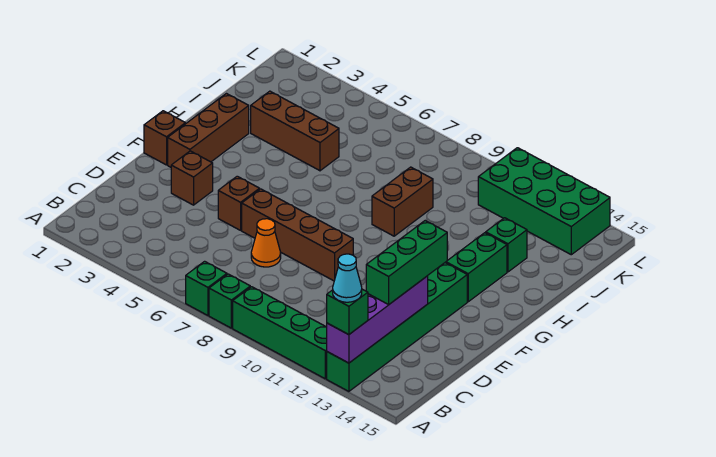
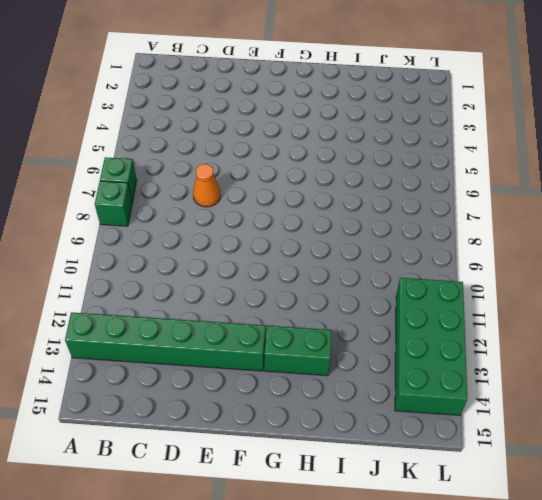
none -> green brick A9:A12 level 1
none -> brown brick E3 level 1
none -> brown brick E5 level 1

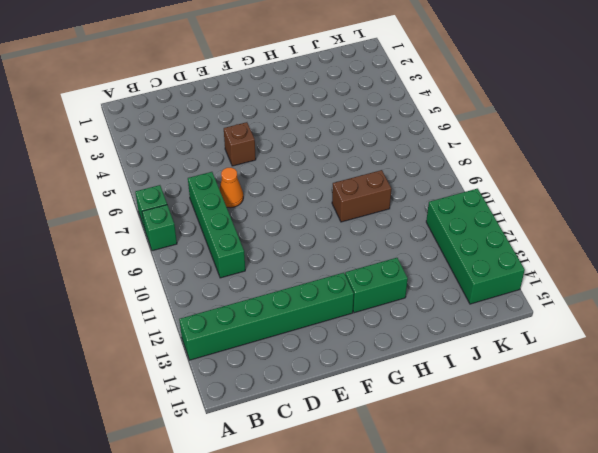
green brick C7:C10 level 1 -> green brick A9:A12 level 1
none -> brown brick E3 level 1
none -> brown brick E6:E9 level 1
none -> brown brick F1 level 1

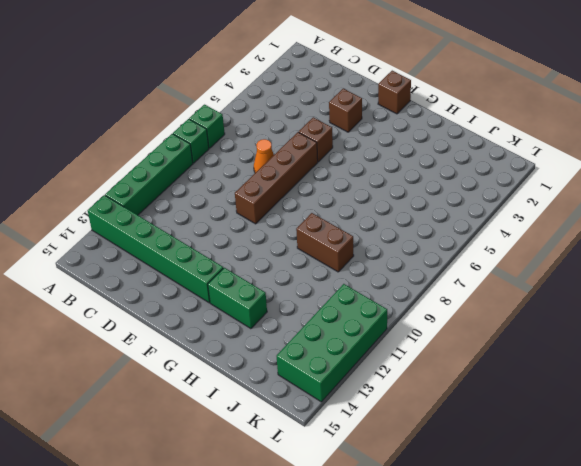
none -> brown brick F2:H2 level 1
none -> brown brick I3:I5 level 1
none -> green brick I13 level 1

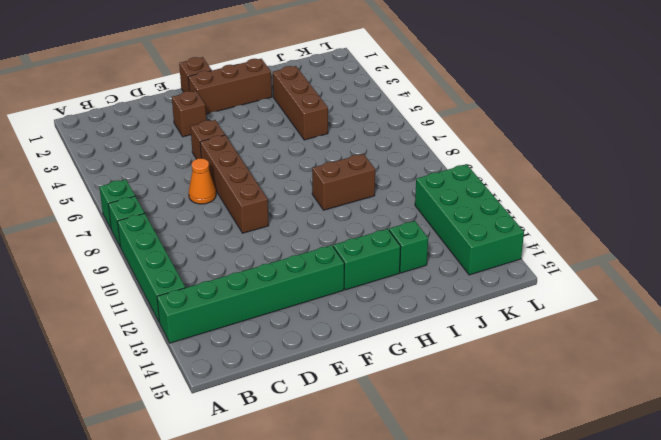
none -> purple brick A13:D13 level 2
none -> green brick A13 level 3
none -> green brick C13:E13 level 3

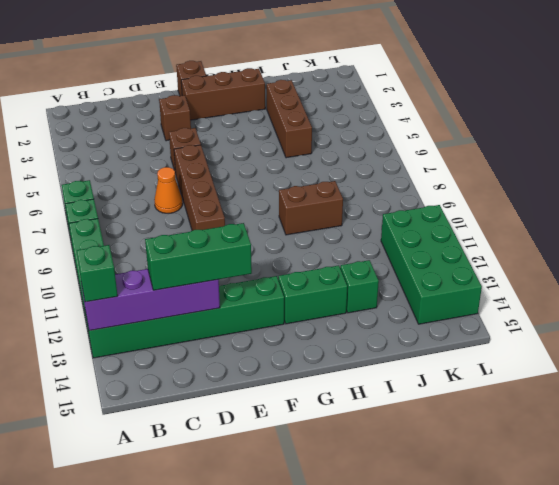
none -> cyan cone A13 level 4

